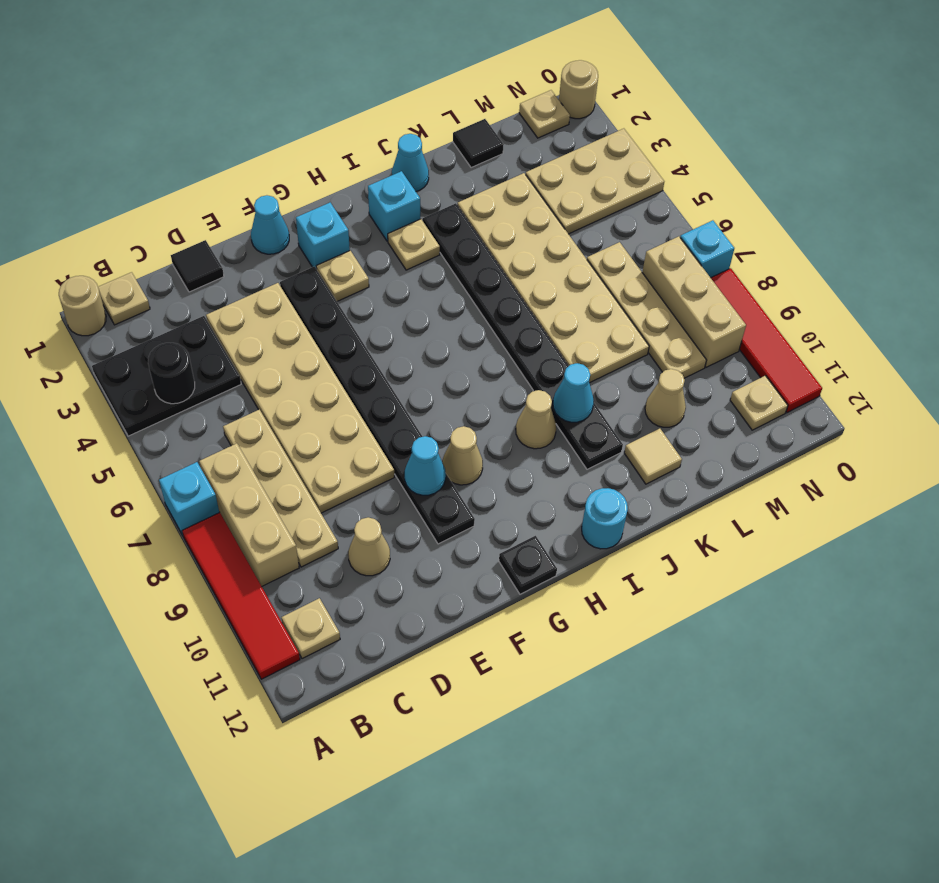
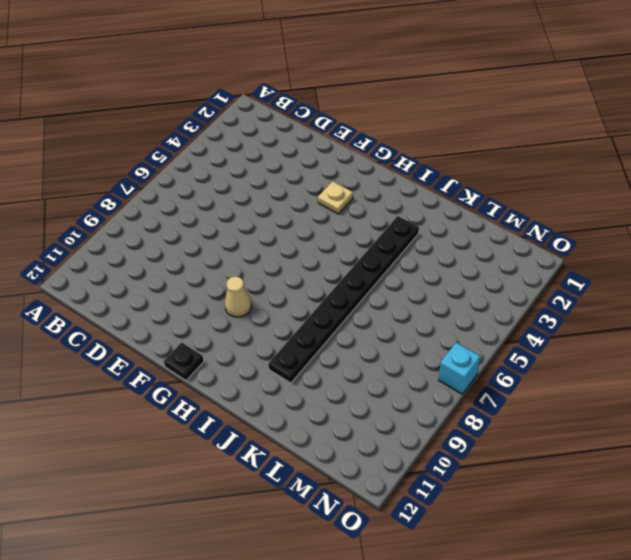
none -> tan round brick A1 level 1
none -> black plate A3:C4 level 1
none -> cyan brick A7 level 1
none -> red tile A8:A11 level 1

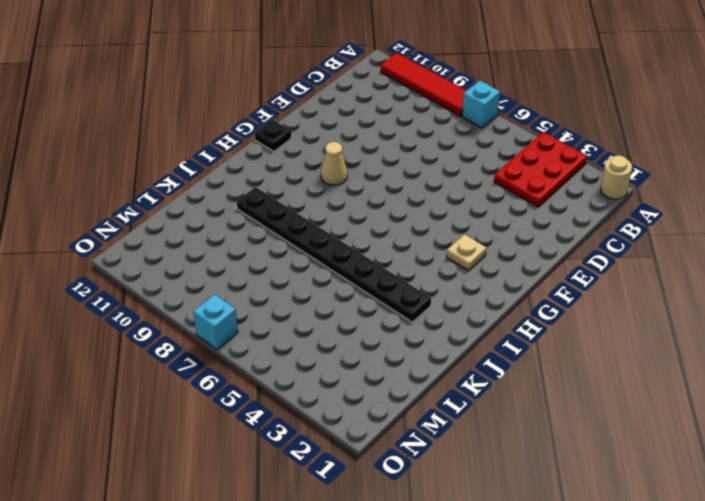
red plate A3:C4 level 1 -> black plate A3:C4 level 1
none -> tan plate B1 level 1
none -> tan brick B7:B9 level 1
none -> tan plate B11 level 1
none -> tan plate C6:C9 level 1

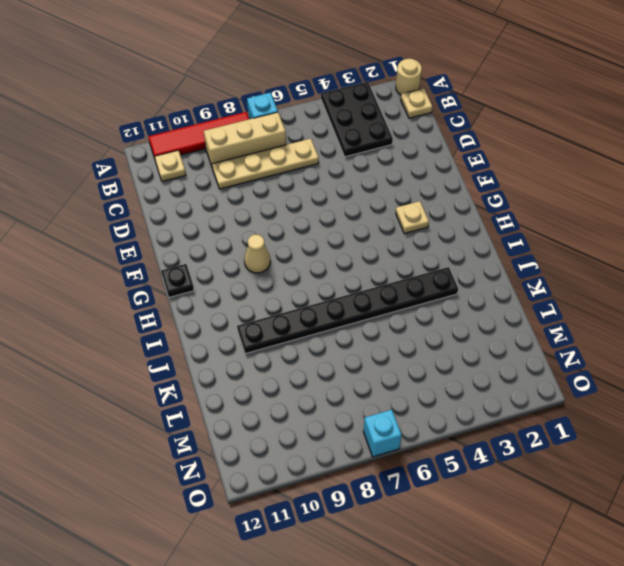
none -> black tile D1 level 1
none -> tan plate D3:E8 level 1
none -> tan cone D10 level 1
none -> cyan cone F1 level 1

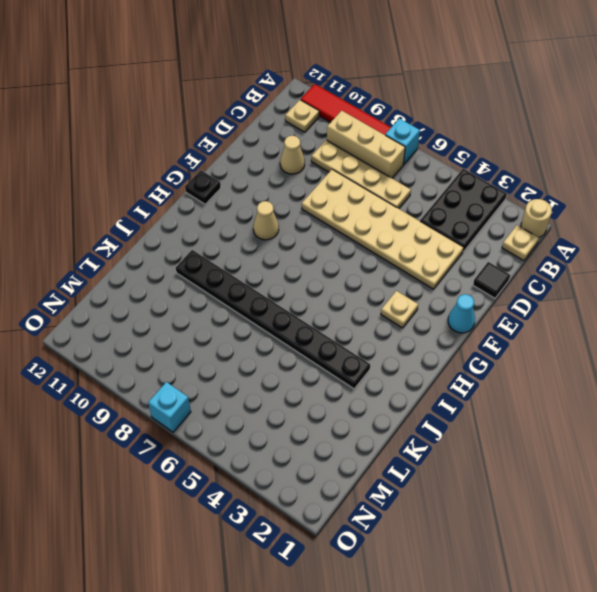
none -> black plate F3:F10 level 1
none -> cyan brick G2 level 1
none -> cyan brick I2 level 1
none -> tan plate I3 level 1

